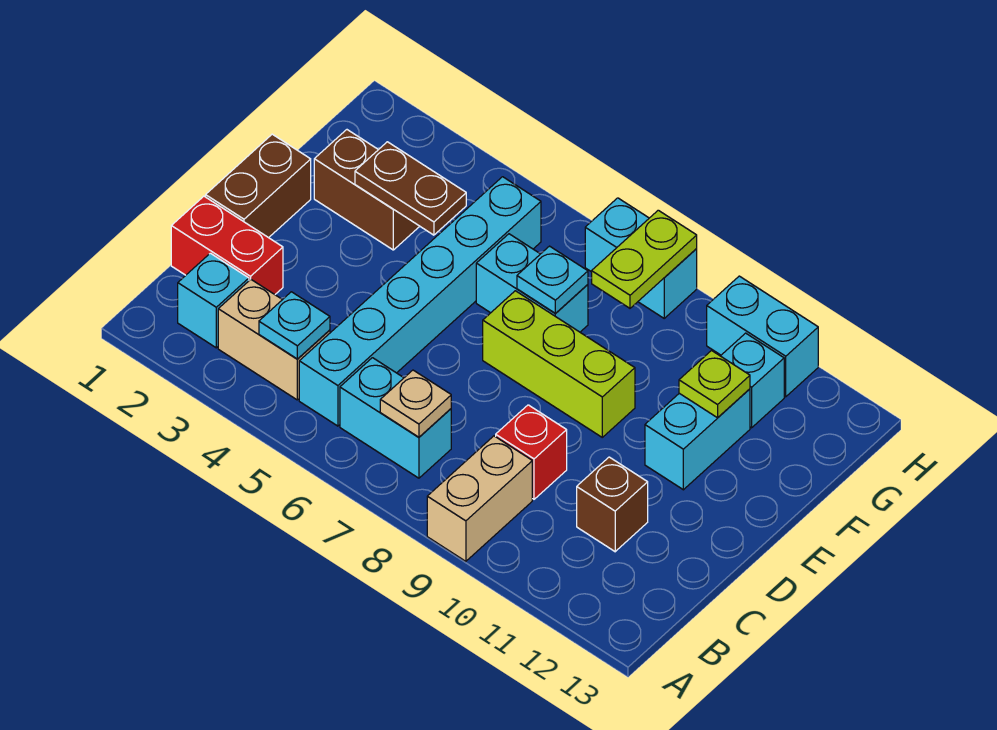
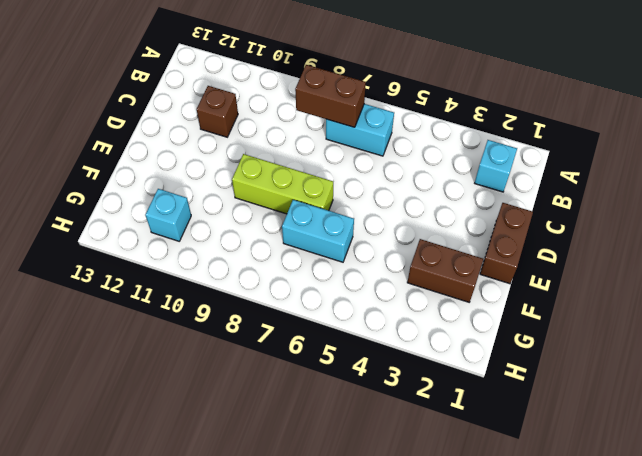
brown brick B7:B8 level 2 -> tan plate B7 level 2
none -> tan brick A9:B9 level 1
none -> tan brick B3:B4 level 1
none -> cyan brick B5:G5 level 1

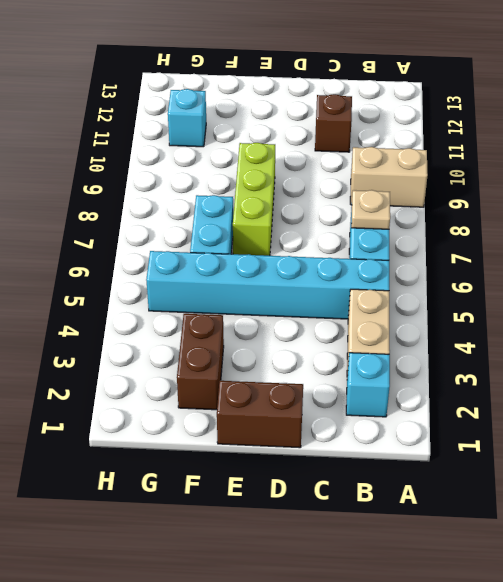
none -> red brick C1:C2 level 1
none -> red brick C9 level 1
none -> cyan brick E11:F11 level 1

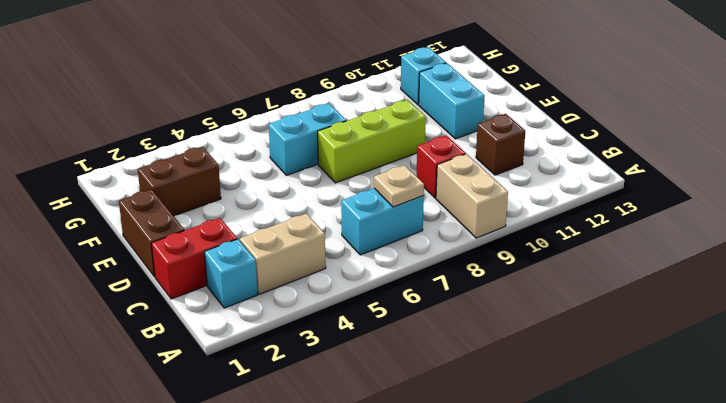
none -> cyan brick B5:G5 level 1
none -> cyan brick H7:H8 level 1
none -> cyan brick H10:H11 level 1

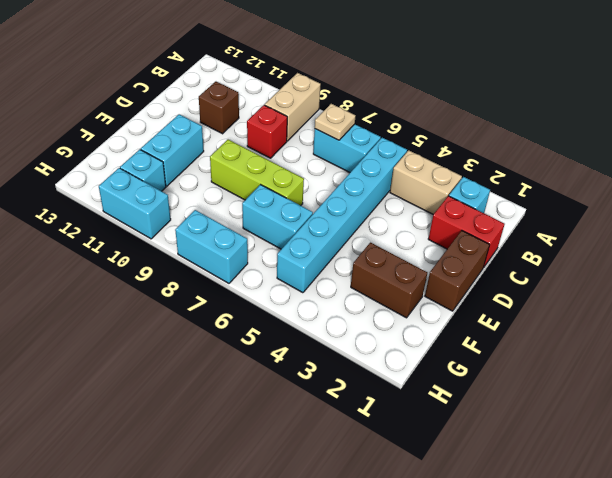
none -> cyan plate B4 level 2
none -> brown plate F3:F4 level 2
none -> cyan plate F7 level 2

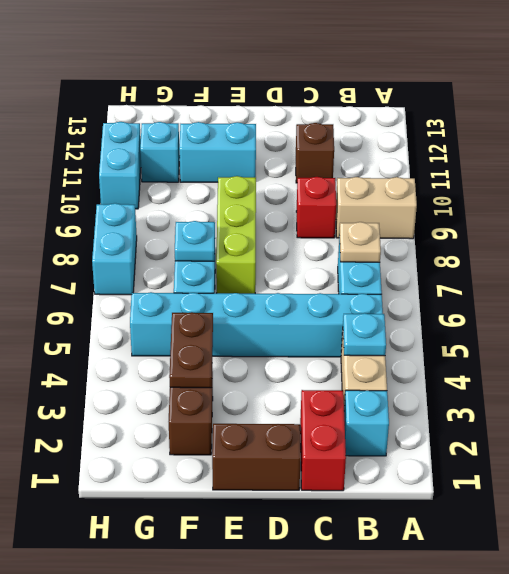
none -> lime plate F11 level 2
none -> lime plate G8:H8 level 2

